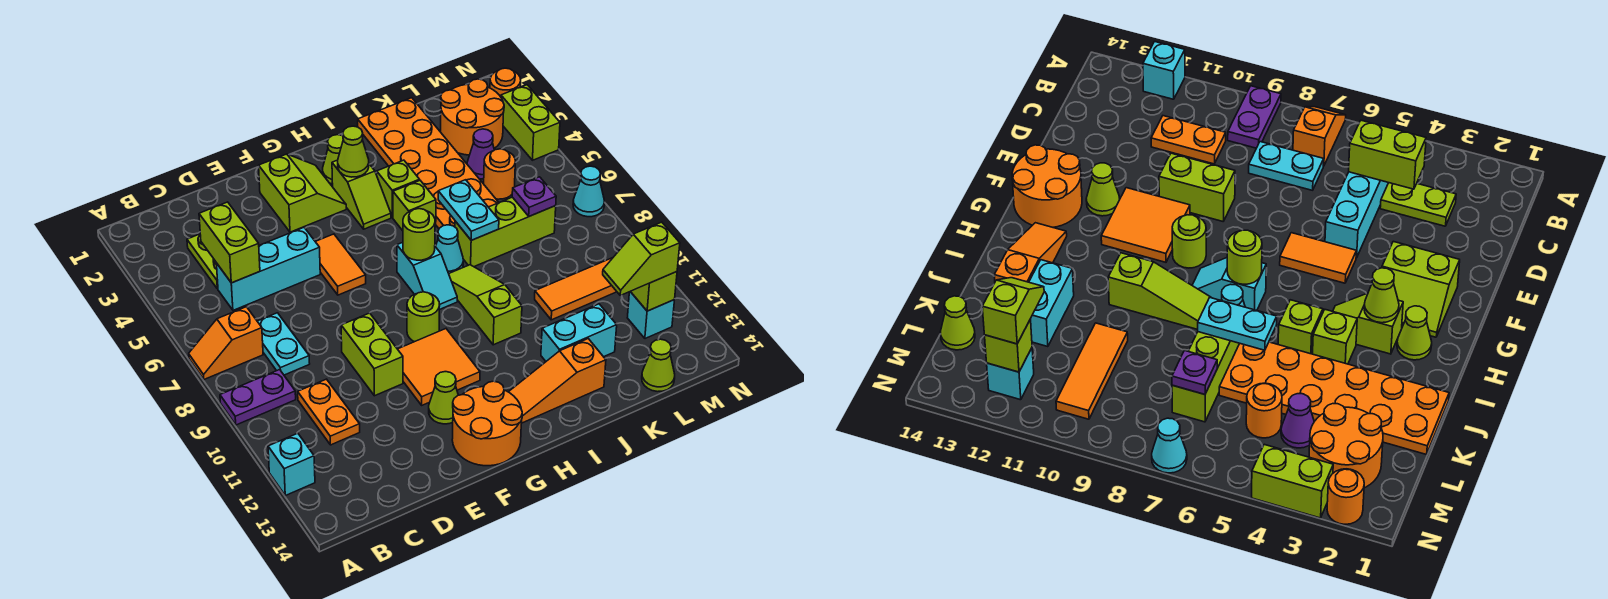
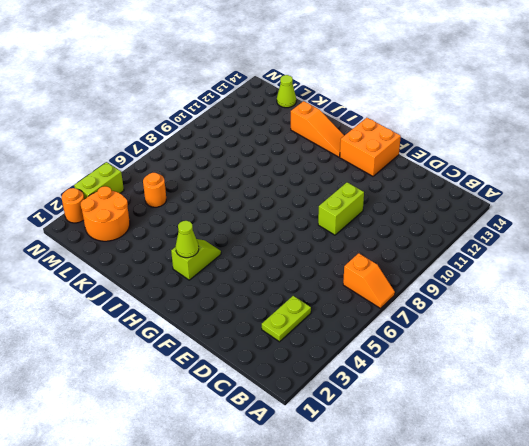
orange brick F13:G14 level 1 -> orange round brick F13:G14 level 1
none -> purple plate A9:B9 level 1
none -> cyan brick A12 level 1
none -> cyan brick C5:E5 level 1
none -> cyan plate C7:C8 level 1

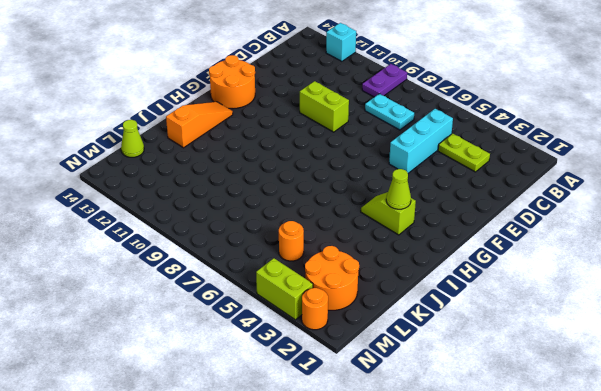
none -> orange slope A7:B7 level 1 top B
none -> orange plate C10:C11 level 1
none -> lime slope F2:G3 level 1 top F
none -> orange tile F5:F6 level 1

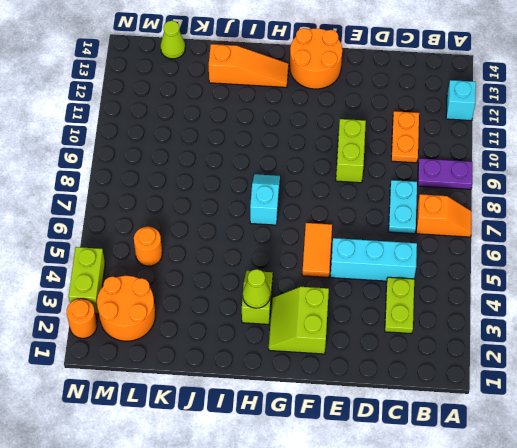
none -> orange tile F10:G11 level 1
none -> lime cone F12 level 1
none -> lime round brick G9 level 1
none -> lime cone H2 level 1

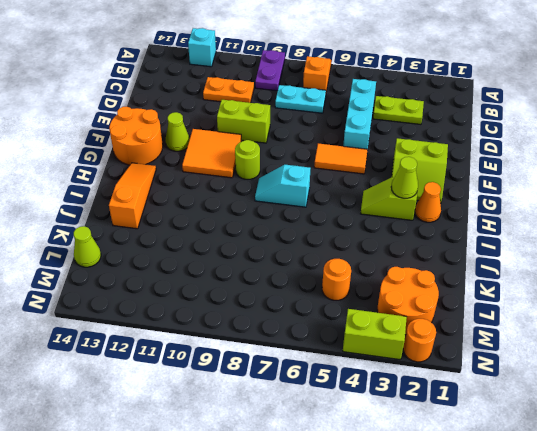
orange cone H2 level 1 -> lime cone H2 level 1
none -> lime brick I4 level 1
none -> lime brick I5 level 1
none -> cyan cone I7 level 1
none -> lime slope I8:I10 level 1 top 10

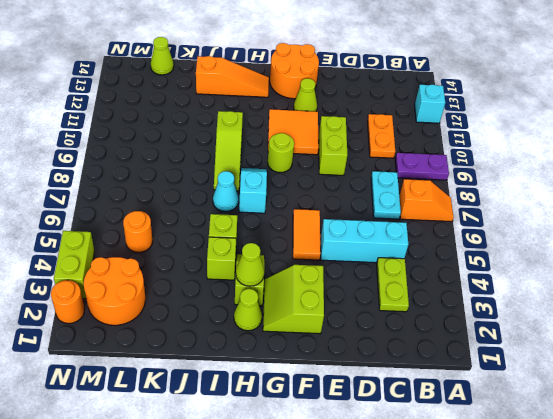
none -> orange plate J1:K6 level 1
none -> lime brick J7:L7 level 1
none -> cyan brick J12:K12 level 1
none -> orange tile K10:M10 level 1

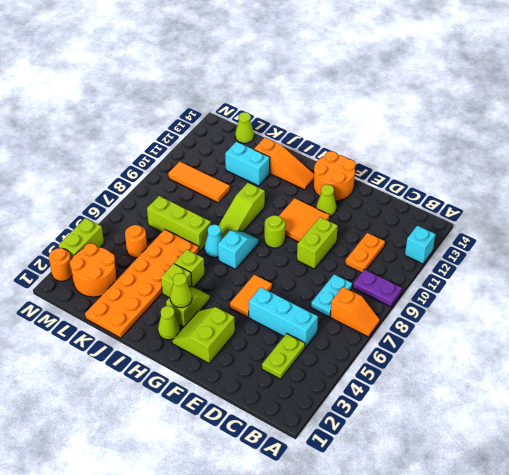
none -> purple cone L4 level 1
none -> cyan brick M12 level 1
none -> cyan cone N7 level 1
none -> lime brick C4:C5 level 2

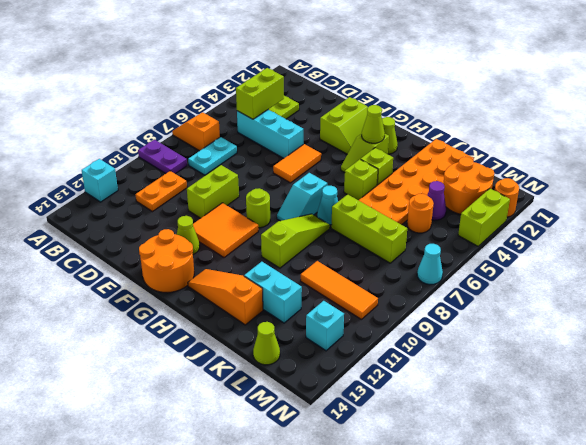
none -> lime round brick H7 level 2
none -> cyan plate J6:J7 level 2
none -> purple plate L7 level 2
none -> lime brick M12 level 2

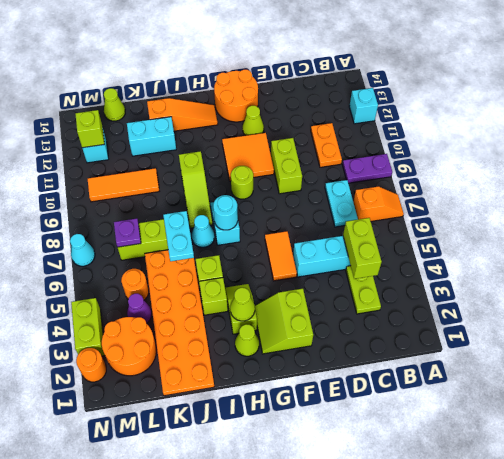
cyan round brick H7 level 2 -> lime round brick H7 level 2
none -> lime slope L12:M12 level 3 top M

